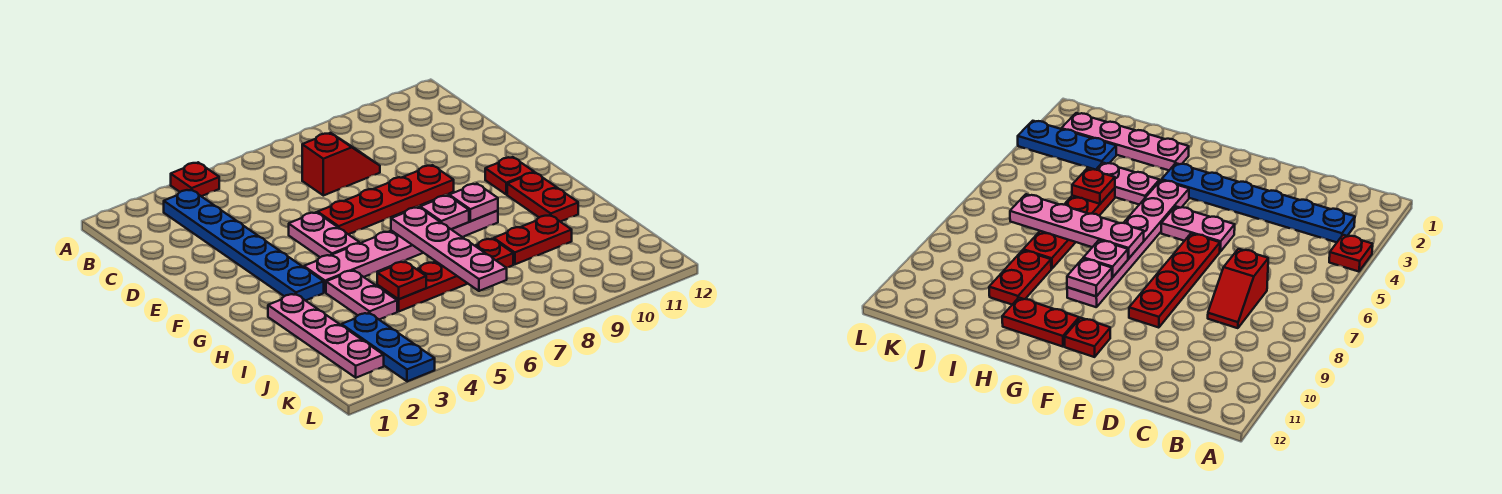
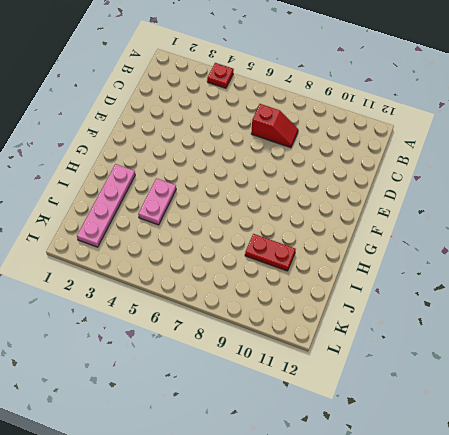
none -> blue plate B3:G3 level 1
none -> pink plate E5:F5 level 1
none -> red plate E6:E9 level 1

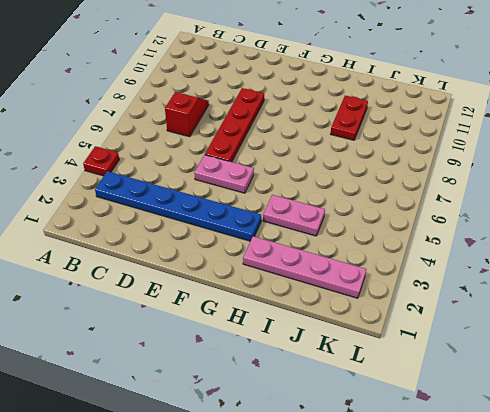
none -> red plate F11 level 1
none -> pink plate G4:G9 level 1
none -> red plate G11:H11 level 1

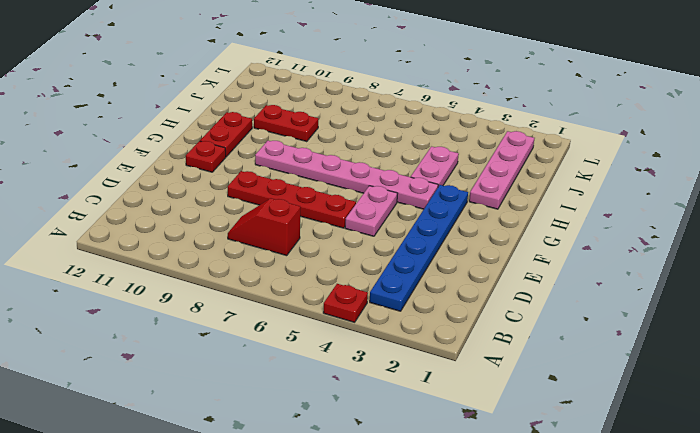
none -> red plate I5:I8 level 1
none -> blue plate J3:L3 level 1
none -> pink plate G7:J7 level 2

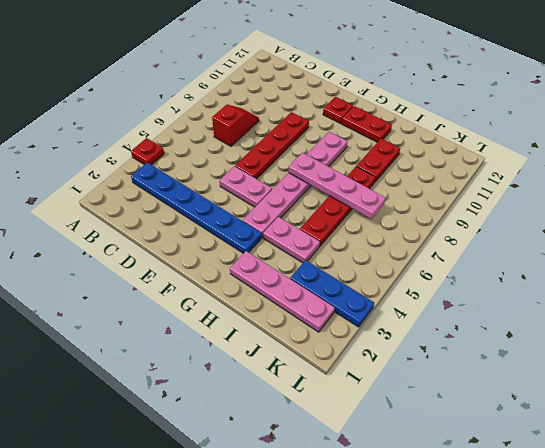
none -> pink plate G8 level 2
none -> pink plate G9 level 2
none -> red plate I5 level 2

